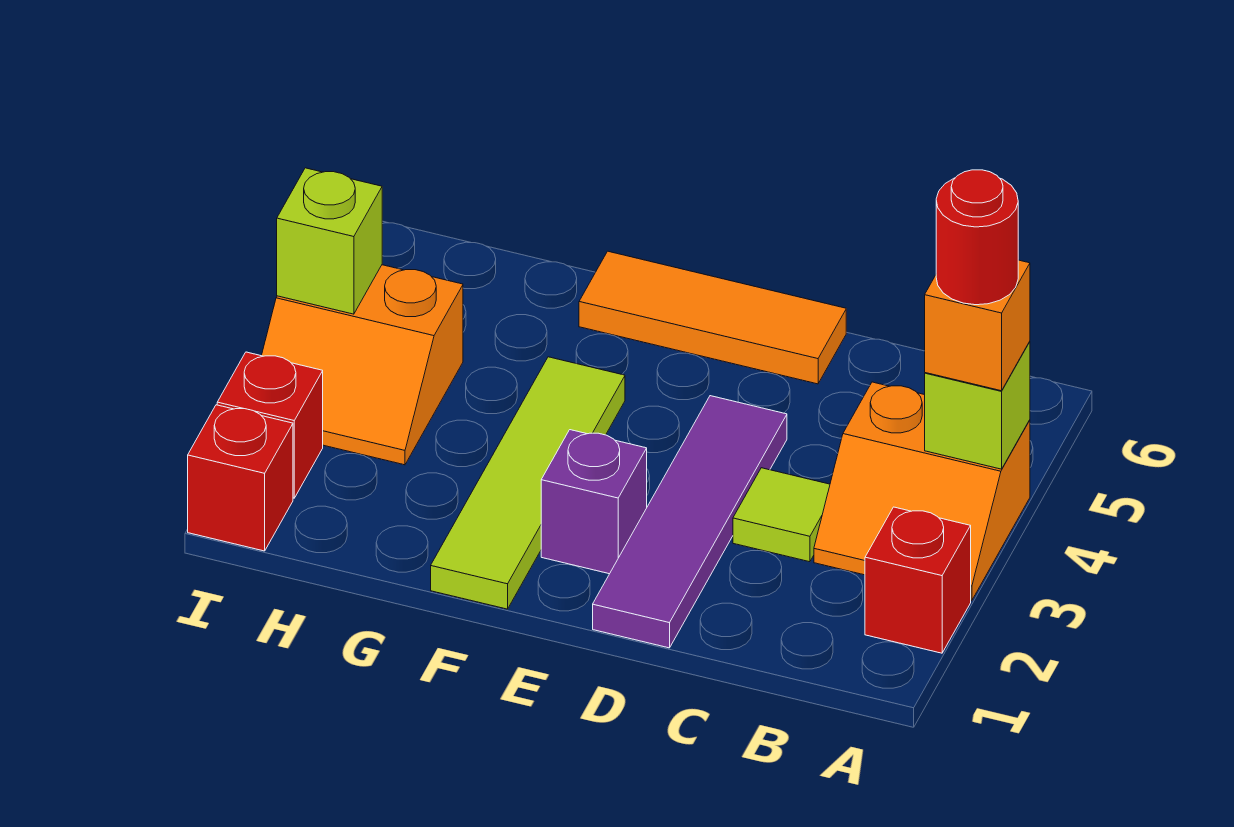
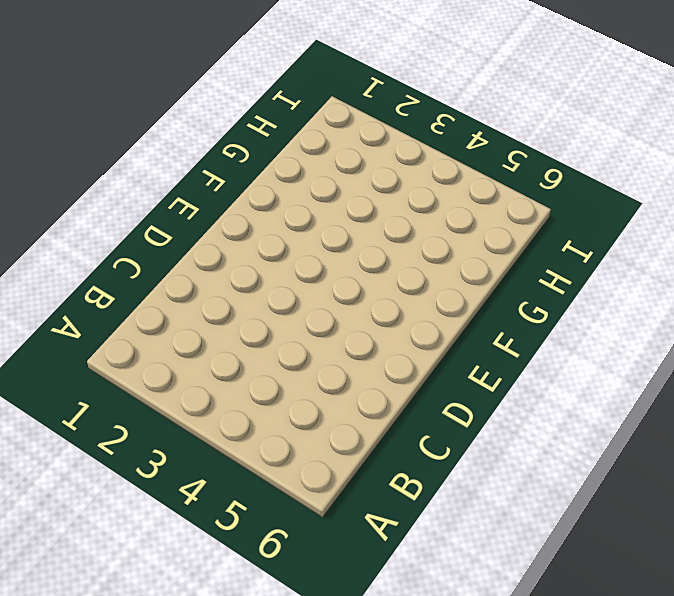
none -> red brick A2 level 1
none -> orange slope A3:B4 level 1 top 4
none -> lime tile C3 level 1

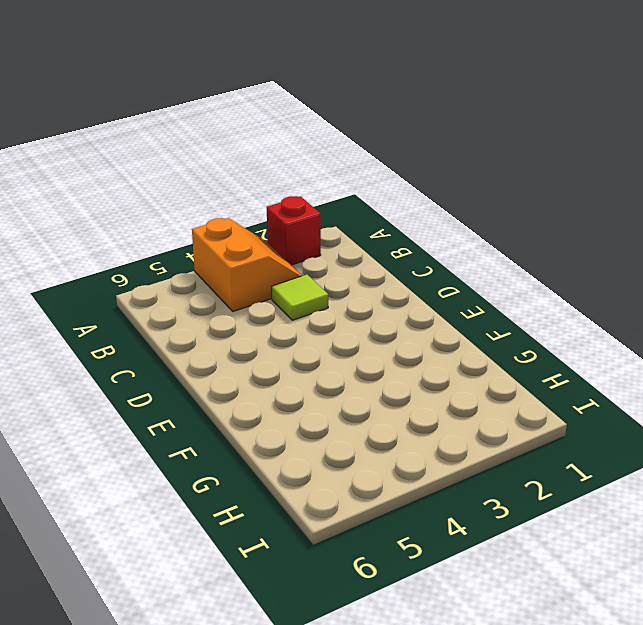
none -> purple tile D1:D4 level 1
none -> orange tile D6:F6 level 1
none -> purple brick E2 level 1

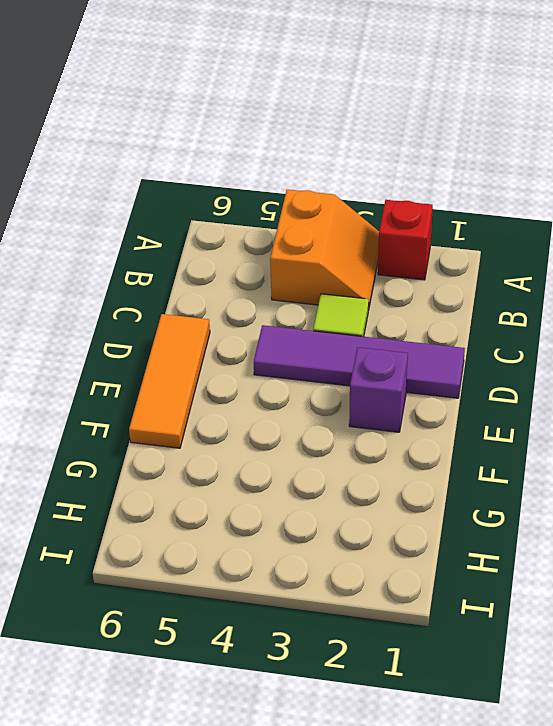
none -> lime tile F1:F4 level 1
none -> orange slope H3:I4 level 1 top 4
none -> red brick I1 level 1

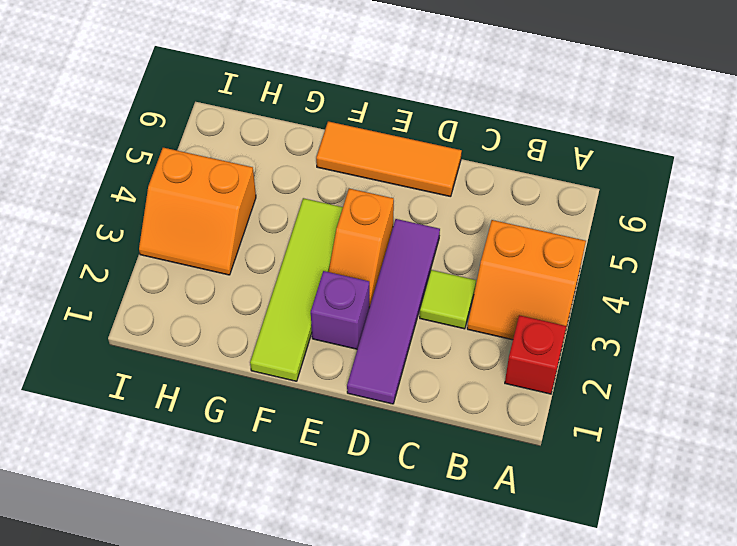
orange slope E3:E4 level 1 top 4 -> none
none -> red brick I1 level 1
none -> red brick I2 level 1
none -> lime brick A4 level 2

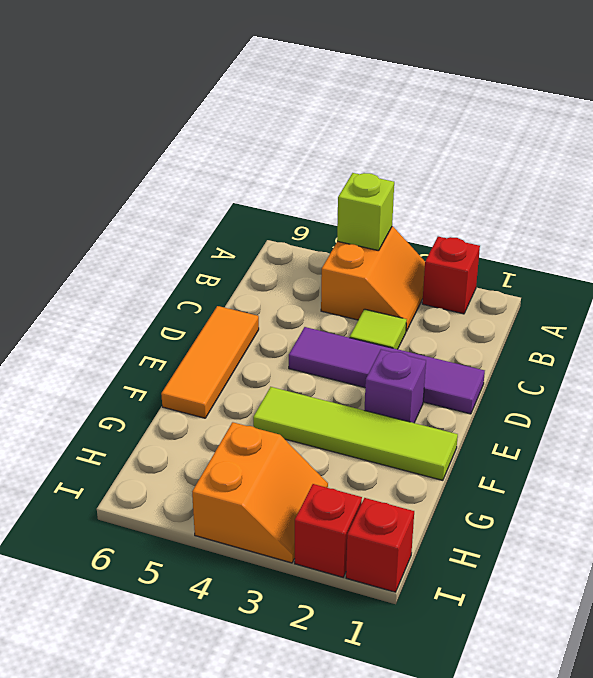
none -> lime brick I4 level 2
none -> orange brick A4 level 3
none -> red round brick A4 level 4

